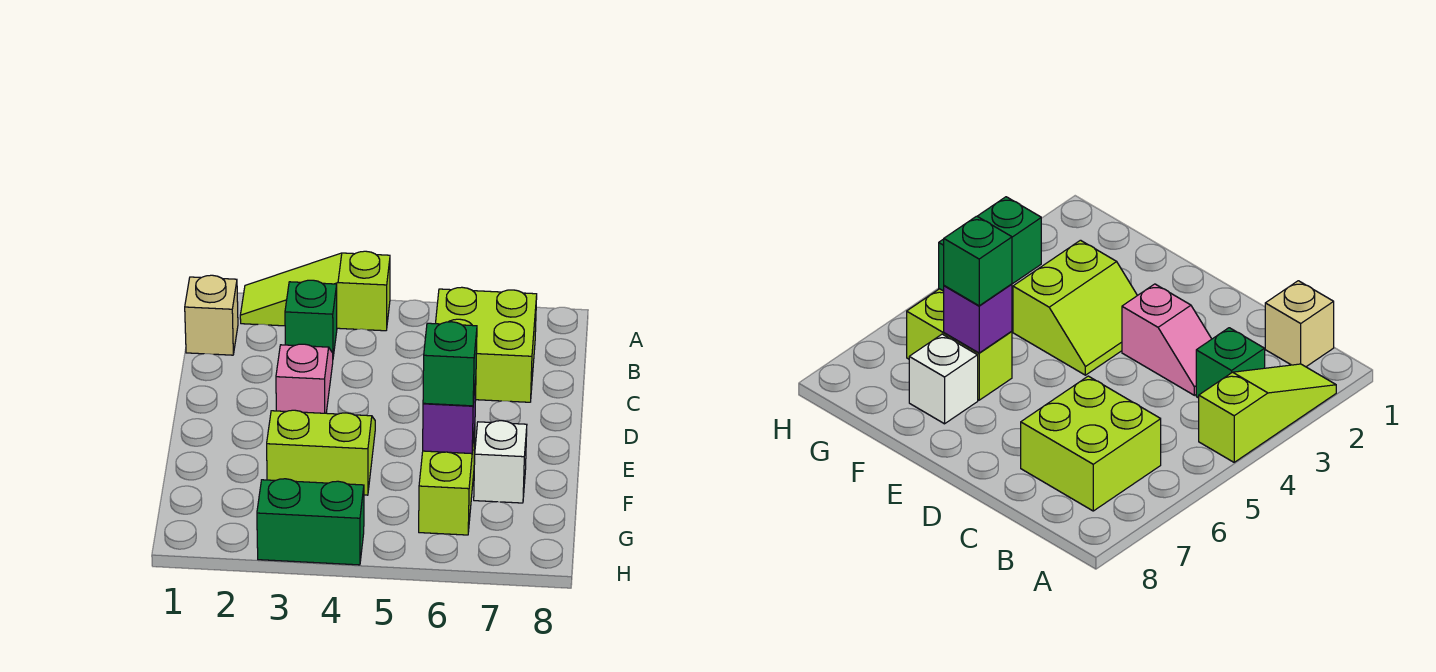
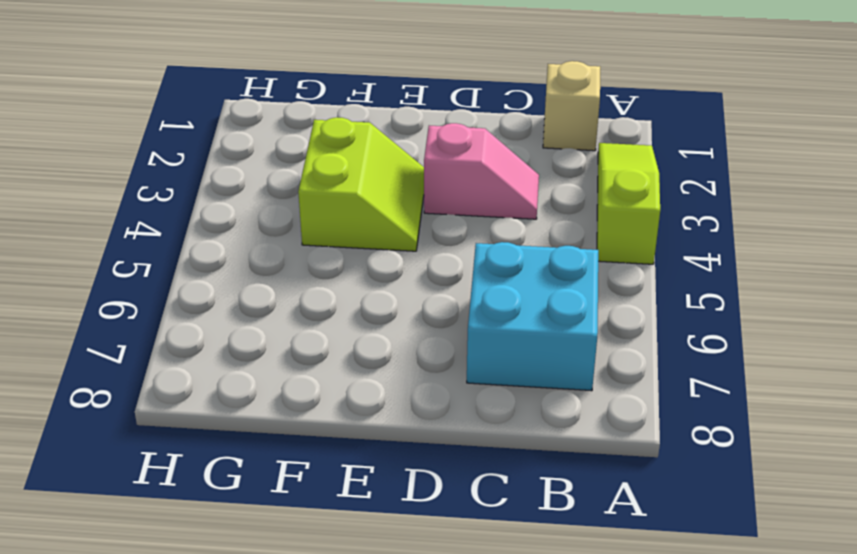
cyan brick B6:C7 level 1 -> lime brick B6:C7 level 1
none -> green brick B3 level 1
none -> lime brick F6:G6 level 1

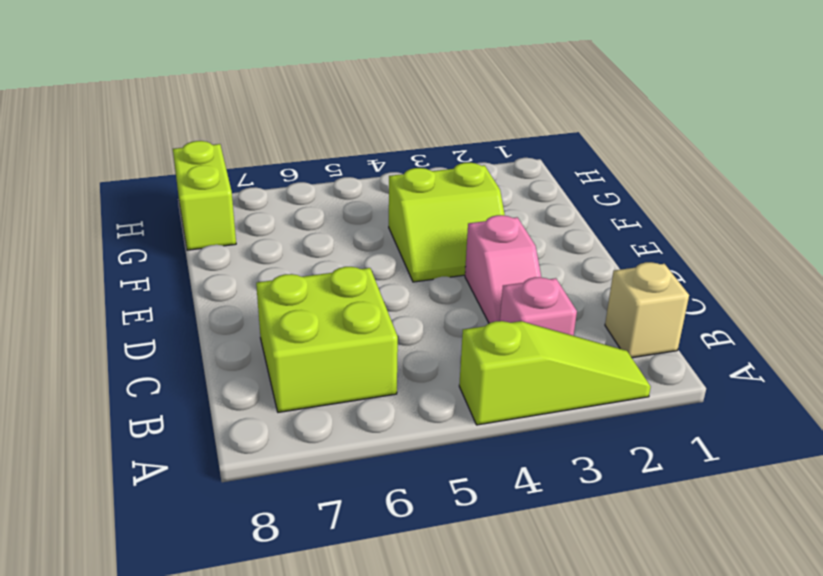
pink brick B3 level 1 -> green brick B3 level 1
lime brick G8:H8 level 1 -> lime brick F6:G6 level 1
none -> white brick F7 level 1
none -> green brick H3:H4 level 1

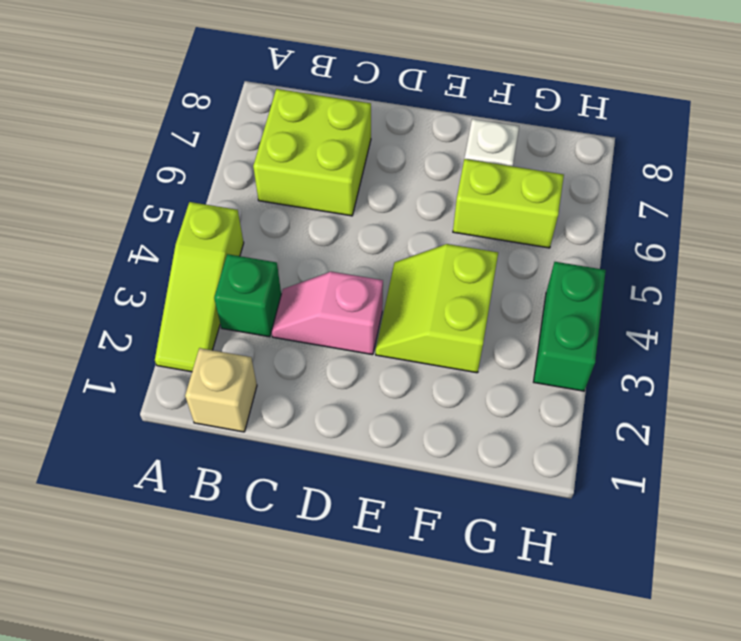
none -> purple brick F6 level 2
none -> green brick F6 level 3

